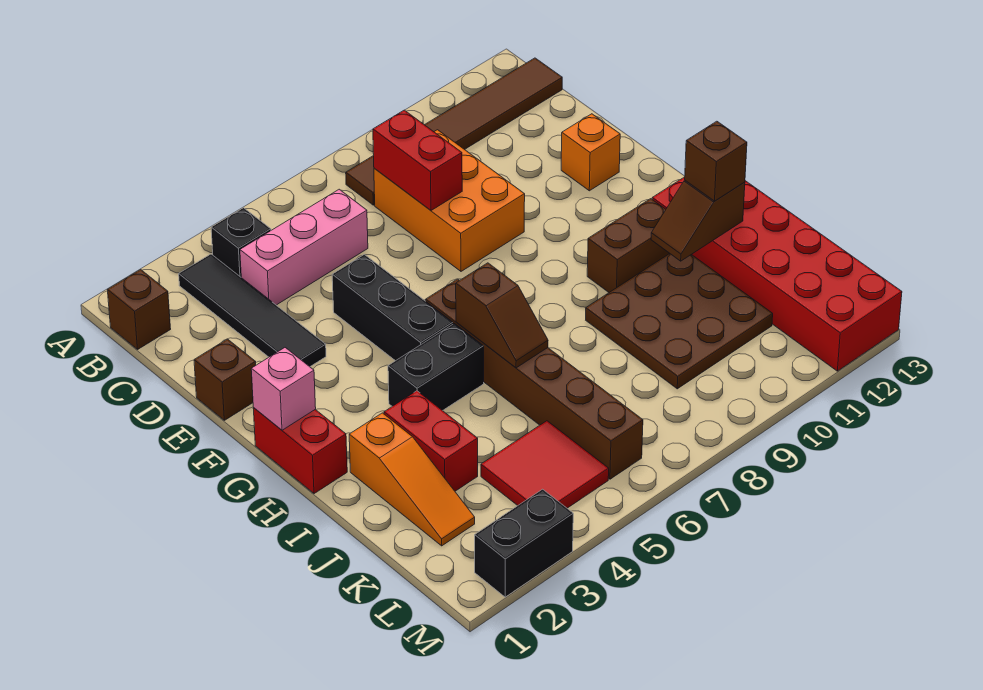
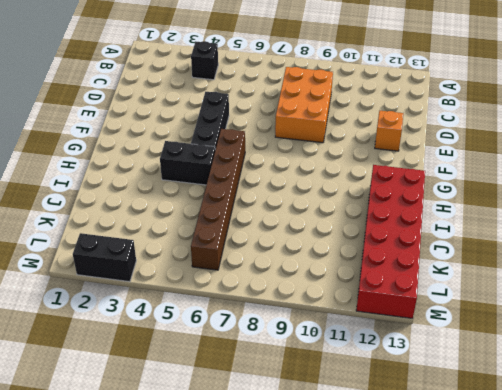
none -> brown brick B1 level 1
none -> black tile B3:E3 level 1
none -> brown tile B8:B13 level 1

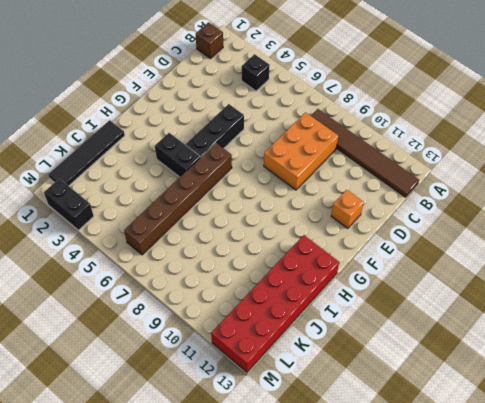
black tile I1:L1 level 1 -> black tile B3:E3 level 1
none -> pink brick C4:C6 level 1
none -> brown brick E1 level 1
none -> red brick G1:H1 level 1

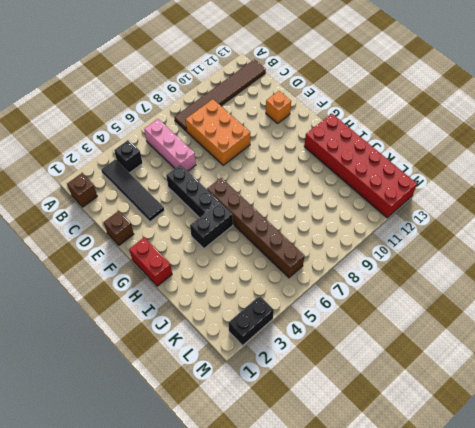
pink brick B6:D6 level 1 -> pink brick C4:C6 level 1
none -> brown brick H10:H11 level 1
none -> orange slope I2:K2 level 1 top I
none -> red brick I3:J3 level 1

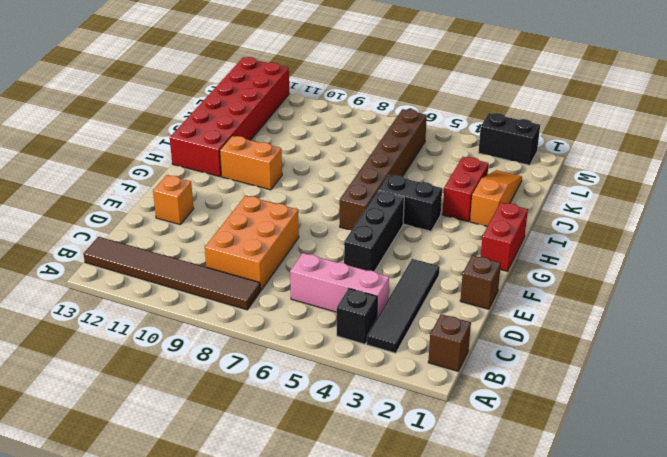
orange brick H10:H11 level 1 -> brown brick H10:H11 level 1
none -> brown plate I9:K11 level 1
none -> red tile K4:L5 level 1
none -> red brick C8:D8 level 2

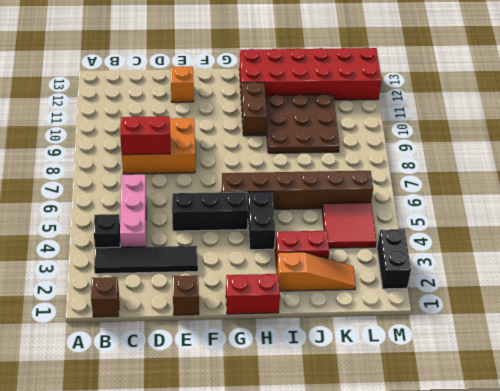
none -> brown tile B8:B13 level 1
none -> pink brick G1 level 2
none -> brown slope H6:I6 level 2 top H

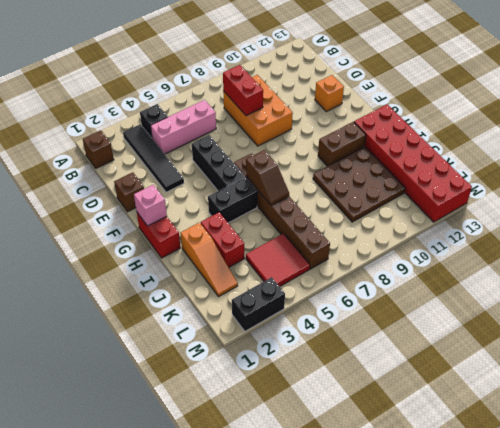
none -> brown tile B8:B13 level 1
none -> brown slope I11:I12 level 2 top 12
none -> brown brick I12 level 3

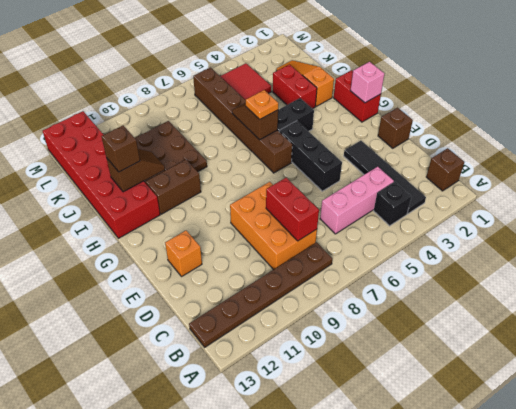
brown plate B8:B13 level 1 -> brown tile B8:B13 level 1
orange plate H6 level 3 -> none
none -> black brick M2:M3 level 1

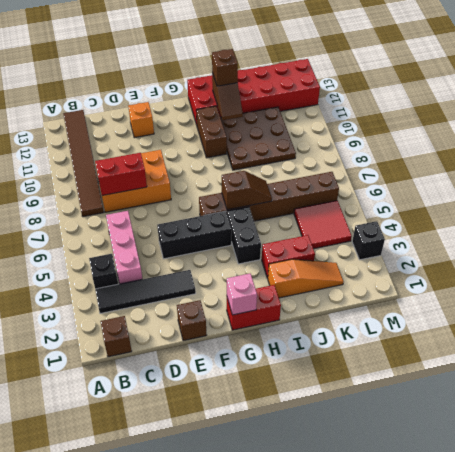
black brick M3 level 1 -> black brick M2:M3 level 1

